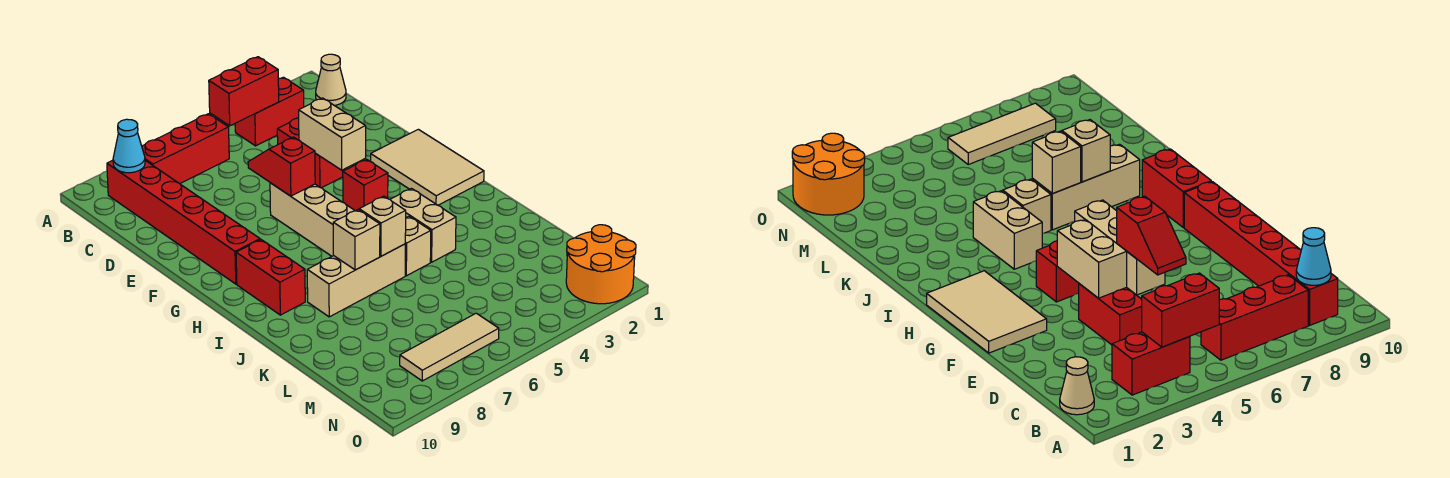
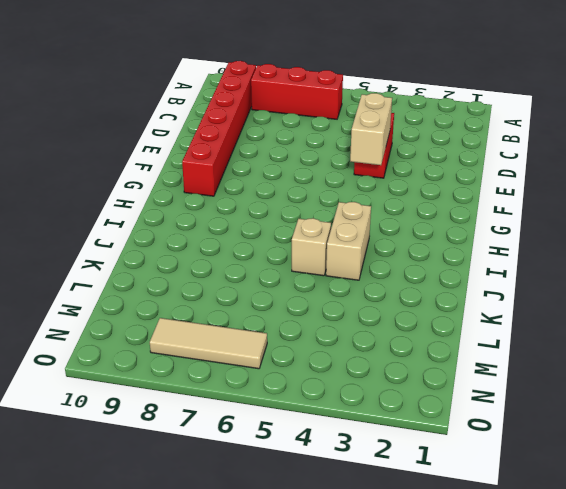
none -> tan cone B1 level 1
none -> red brick B3:B4 level 1
none -> tan tile F1:H2 level 1

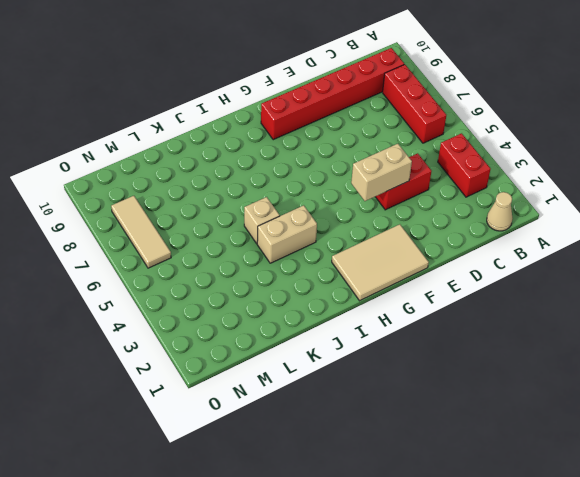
none -> tan brick F6:H6 level 1
none -> red brick G4 level 1
none -> red brick H9:I9 level 1

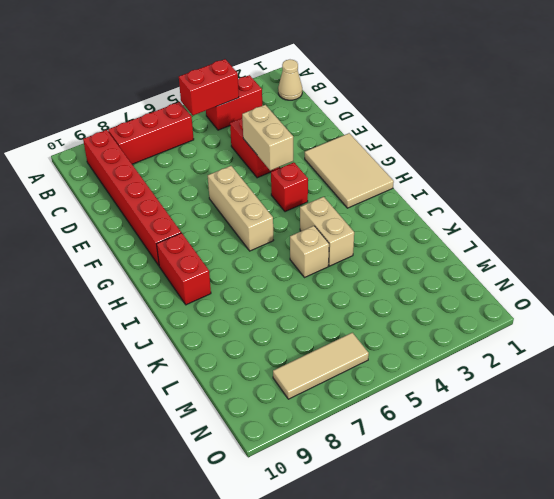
none -> tan brick J6:J8 level 1
none -> orange round brick N1:O2 level 1
none -> cyan cone B9 level 2

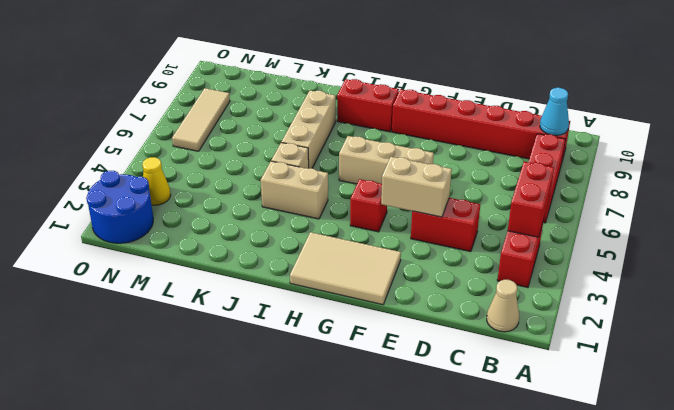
blue round brick N1:O2 level 1 -> orange round brick N1:O2 level 1
yellow cone N3 level 1 -> none
none -> red slope E6:F6 level 2 top F
none -> tan brick J6 level 2
none -> tan brick J7 level 2

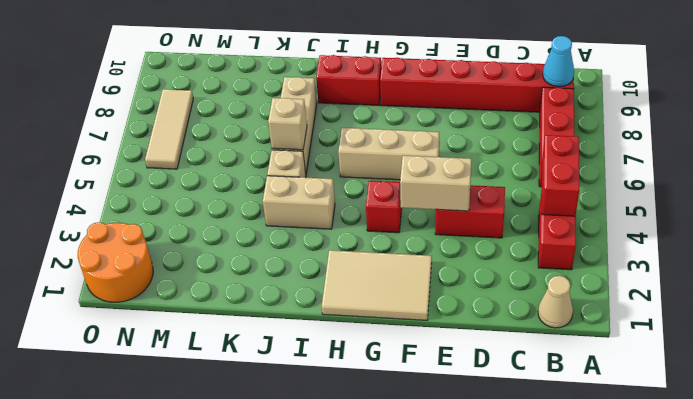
none -> red slope E6:F6 level 2 top F
none -> tan brick J7 level 2

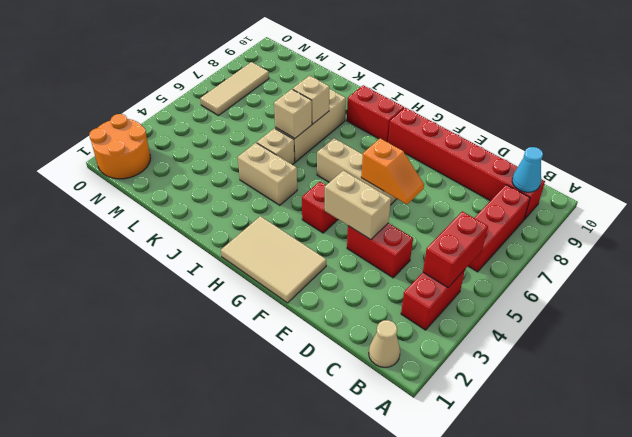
orange slope E6:F6 level 2 top F -> red slope E6:F6 level 2 top F

